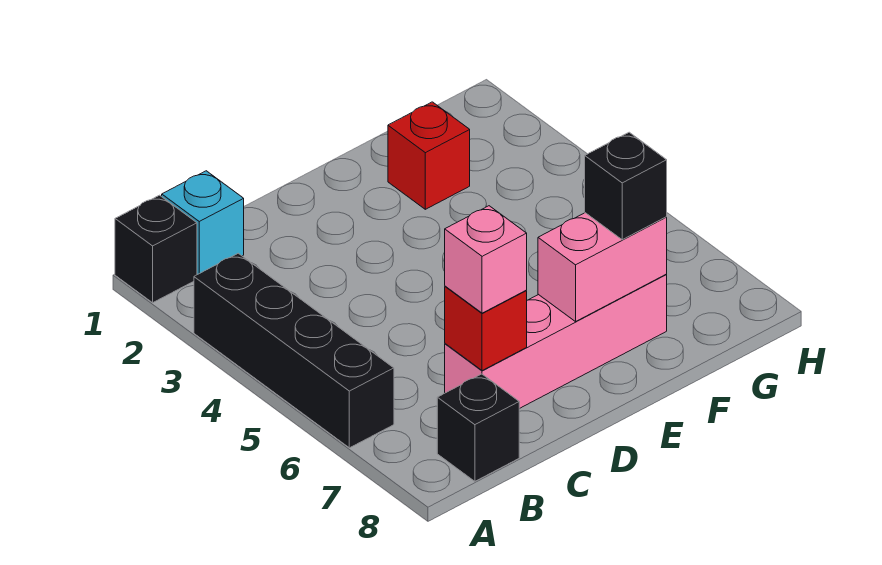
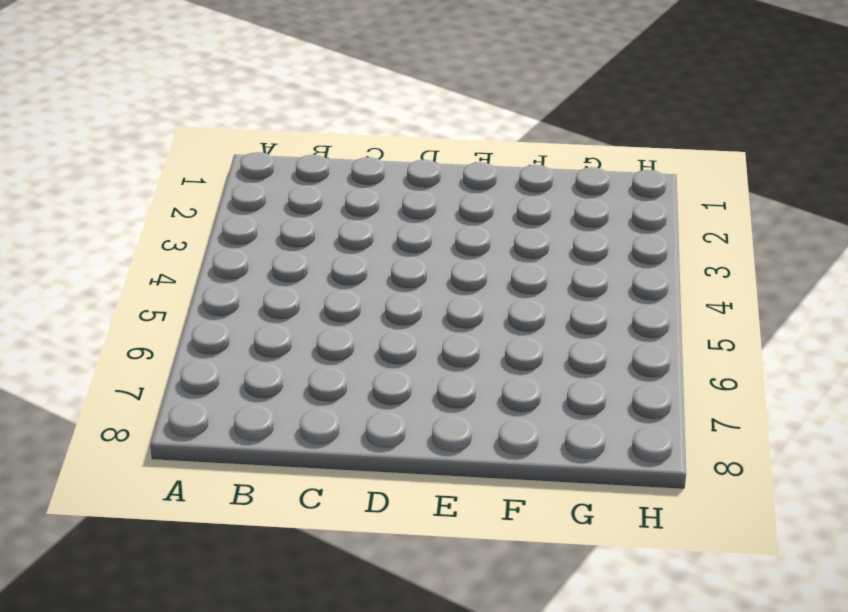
none -> black brick A1 level 1
none -> black brick A3:A6 level 1

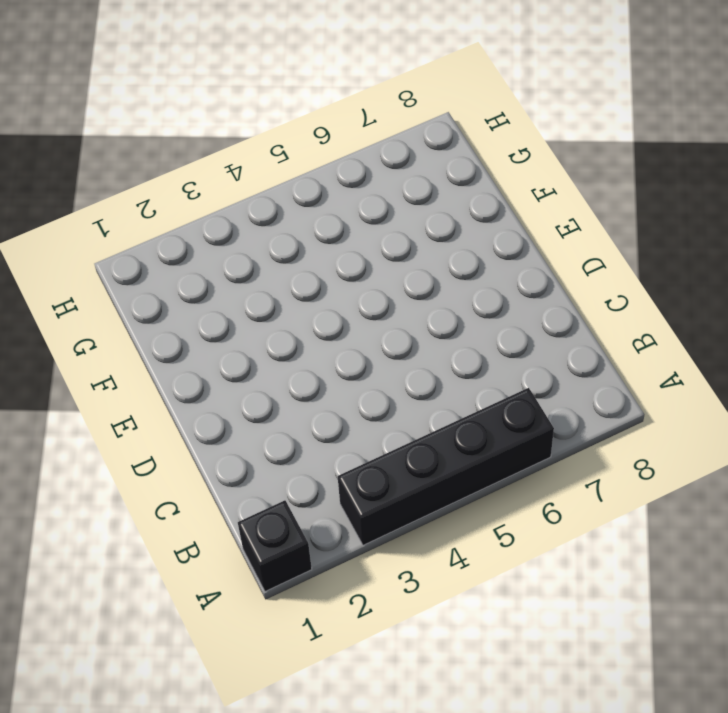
none -> cyan brick B1 level 1
none -> black brick B8 level 1

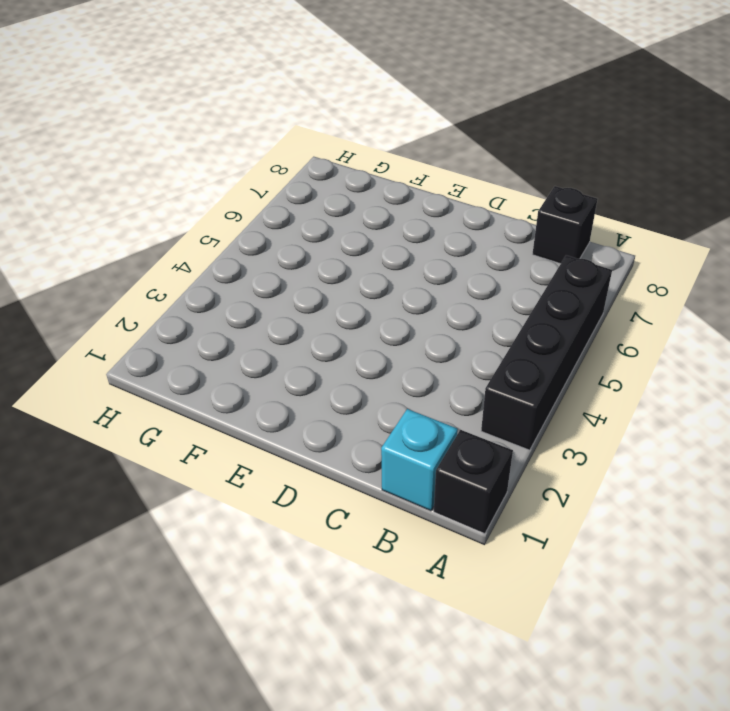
none -> pink brick C7:F7 level 1
none -> red brick F2 level 1

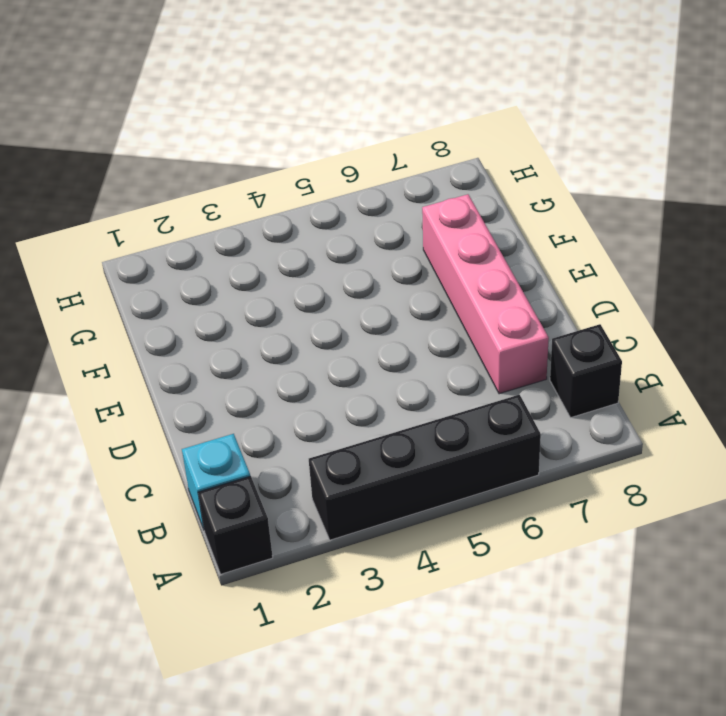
none -> red brick F2 level 1
none -> red brick C7 level 2

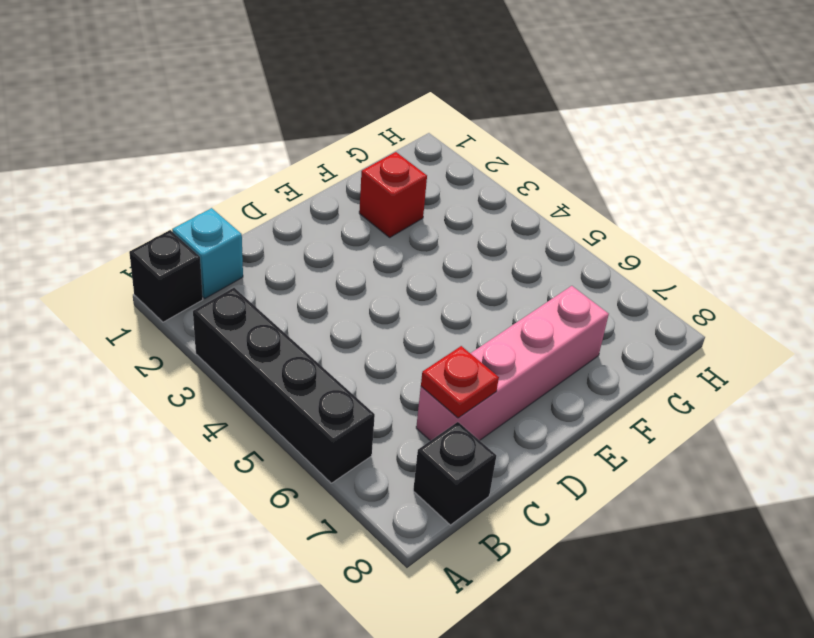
red plate C7 level 2 -> red brick C7 level 2
none -> pink brick E7:F7 level 2
none -> pink brick C7 level 3

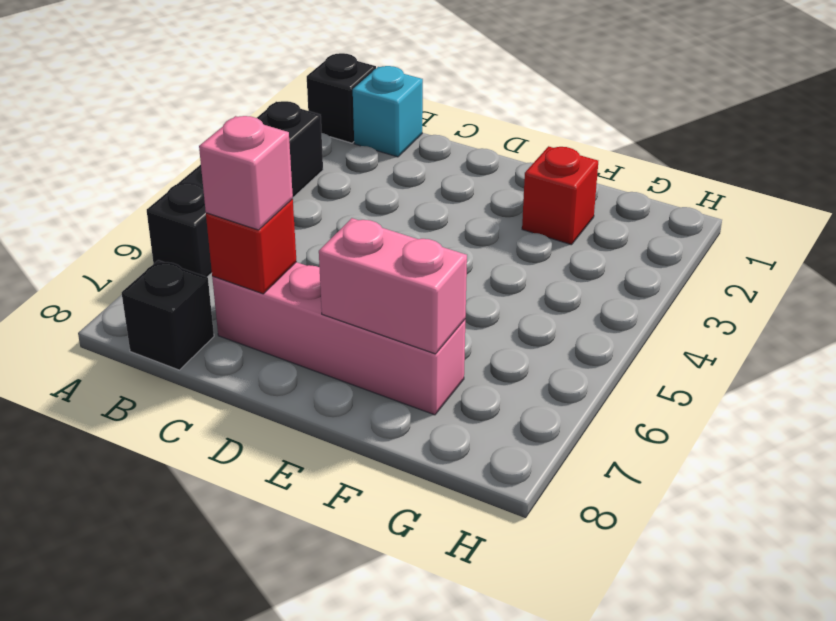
none -> black brick F7 level 3

